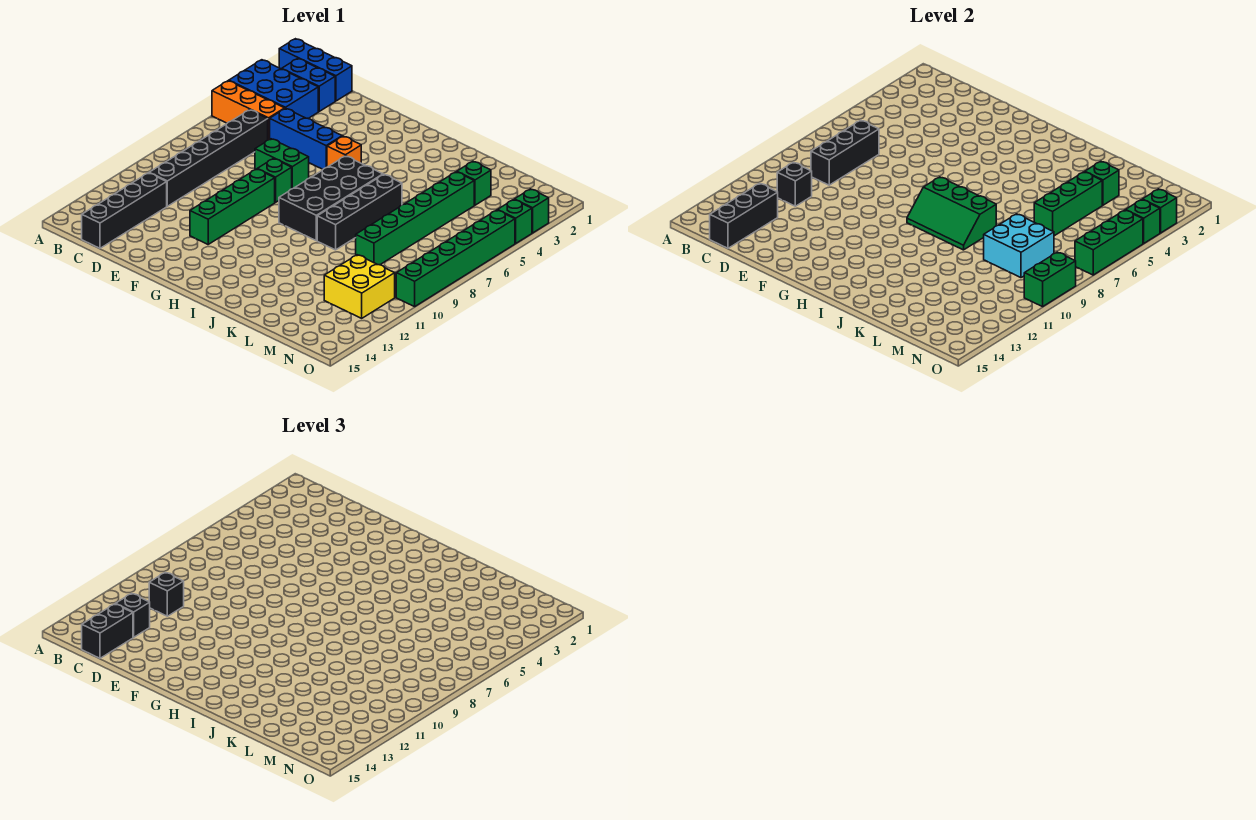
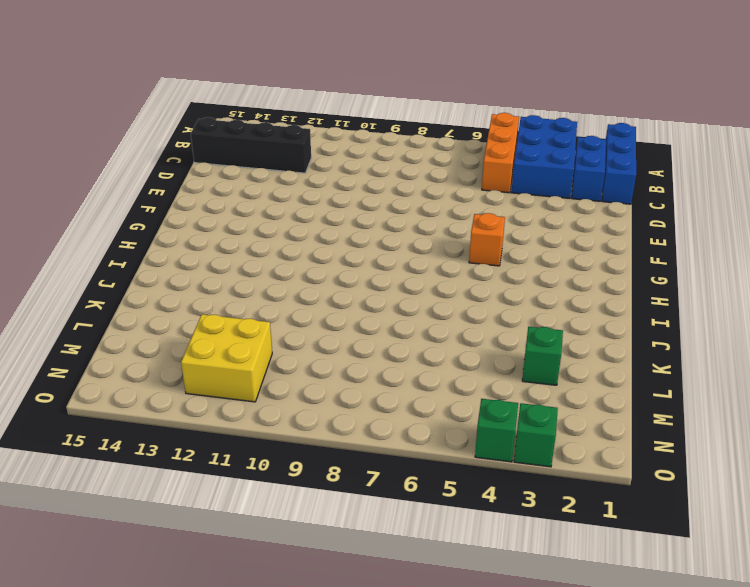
none -> black brick C6:C11 level 1
none -> blue brick D5:F5 level 1
none -> green brick E7:F7 level 1
none -> green brick F8 level 1

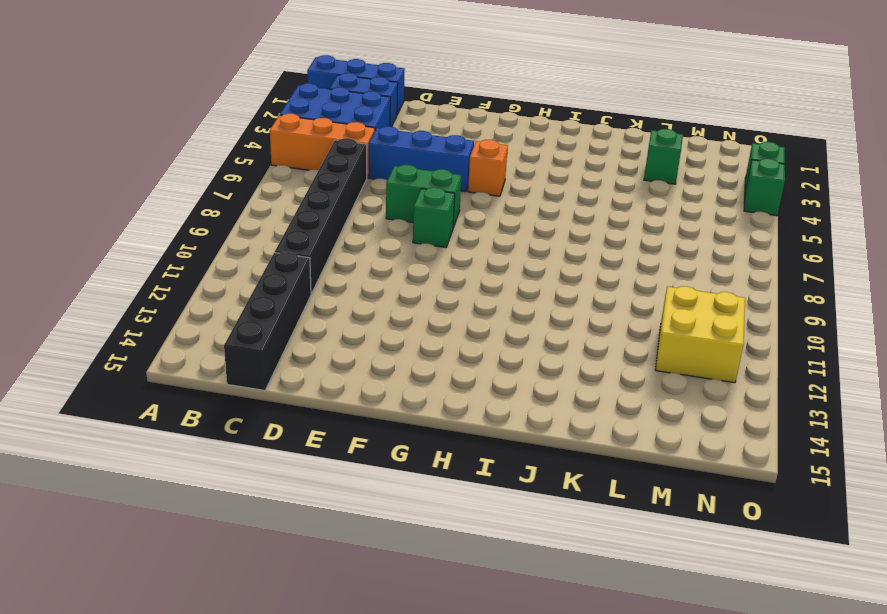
none -> green brick F9:F12 level 1
none -> black brick H6:I9 level 1
none -> black brick J6:J9 level 1
none -> green brick L4:L9 level 1

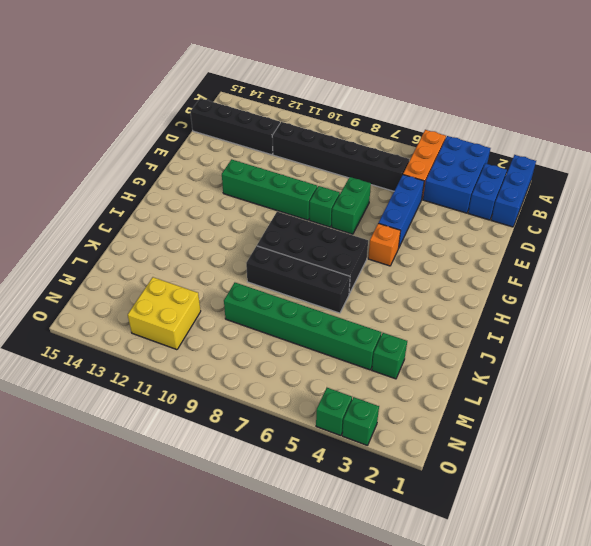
none -> green brick O5:O10 level 1
none -> black brick C7:C9 level 2
none -> black brick C11 level 2
none -> black brick C13:C15 level 2

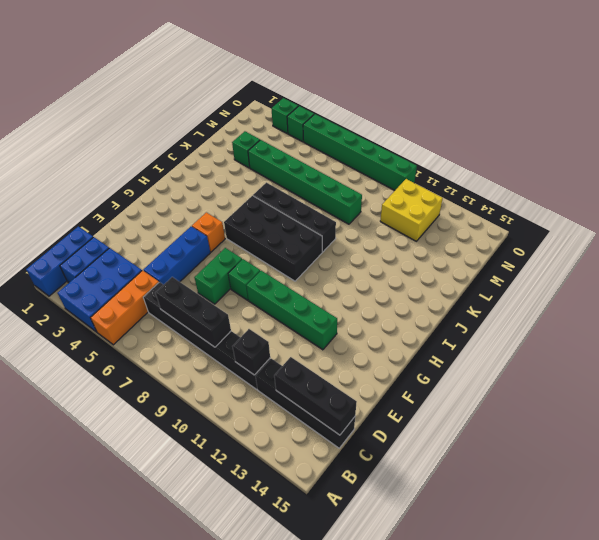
none -> green slope H8:J9 level 2 top 8
none -> green brick L3 level 2
none -> green brick L4:L6 level 2
none -> cyan brick L8:M9 level 2

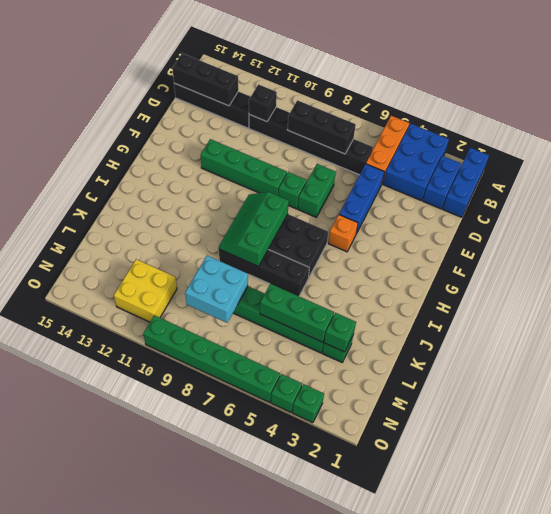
none -> green brick O3 level 2
none -> green brick O4 level 2
none -> green brick O5:O7 level 2
none -> green brick O9:O10 level 2

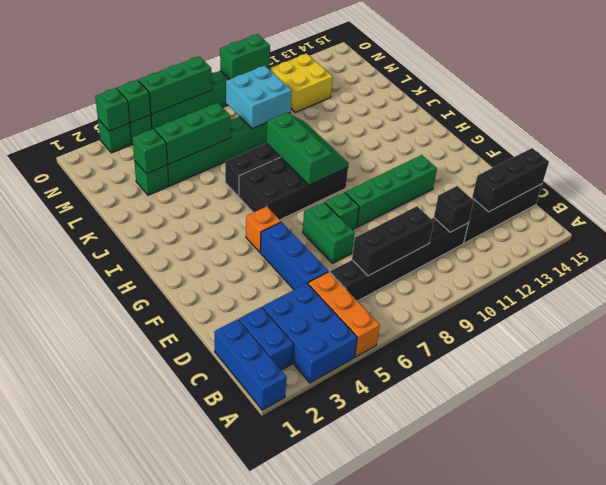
none -> black brick C11 level 3
none -> black brick C13 level 3
none -> black brick C14:C15 level 3

